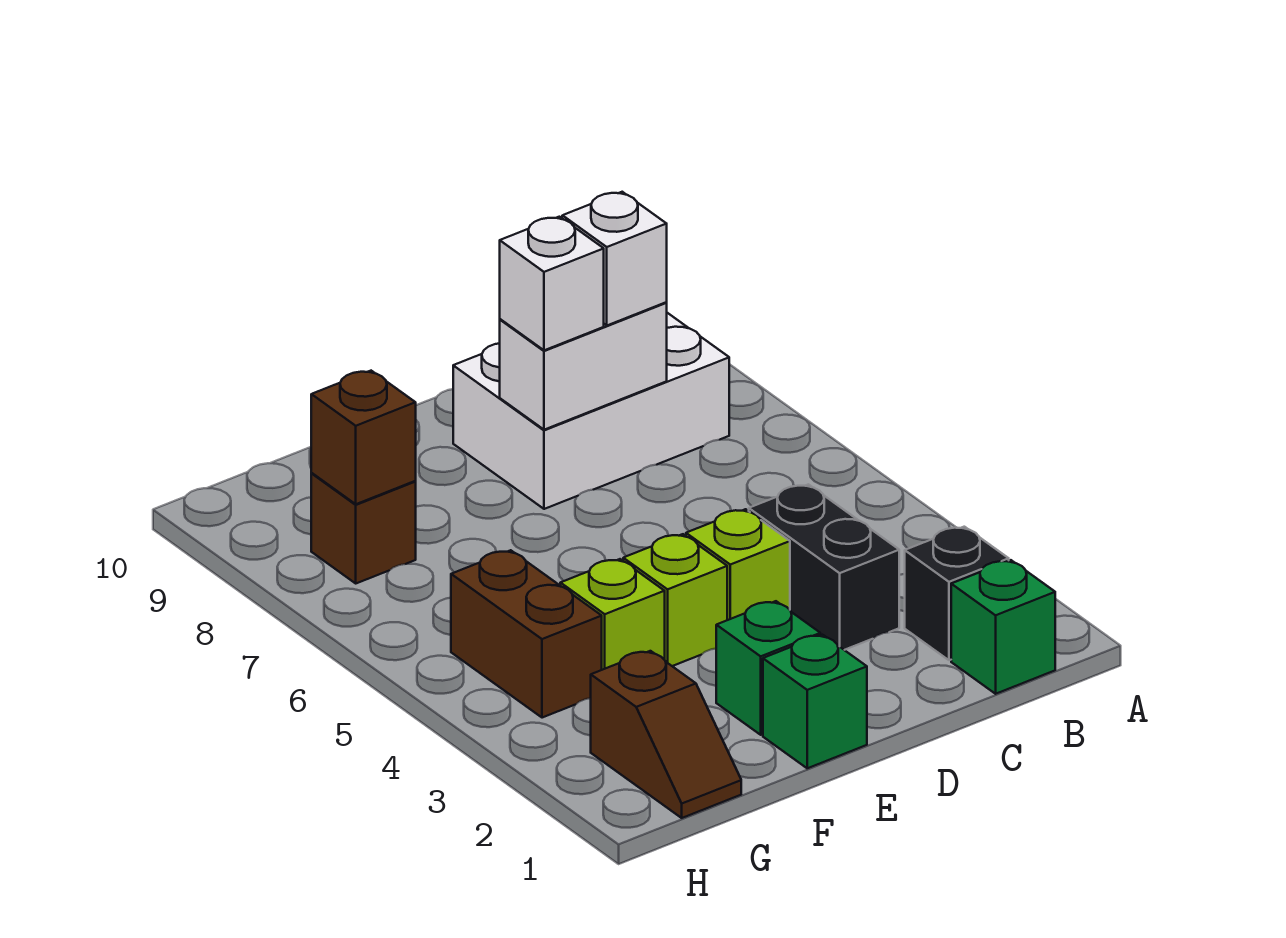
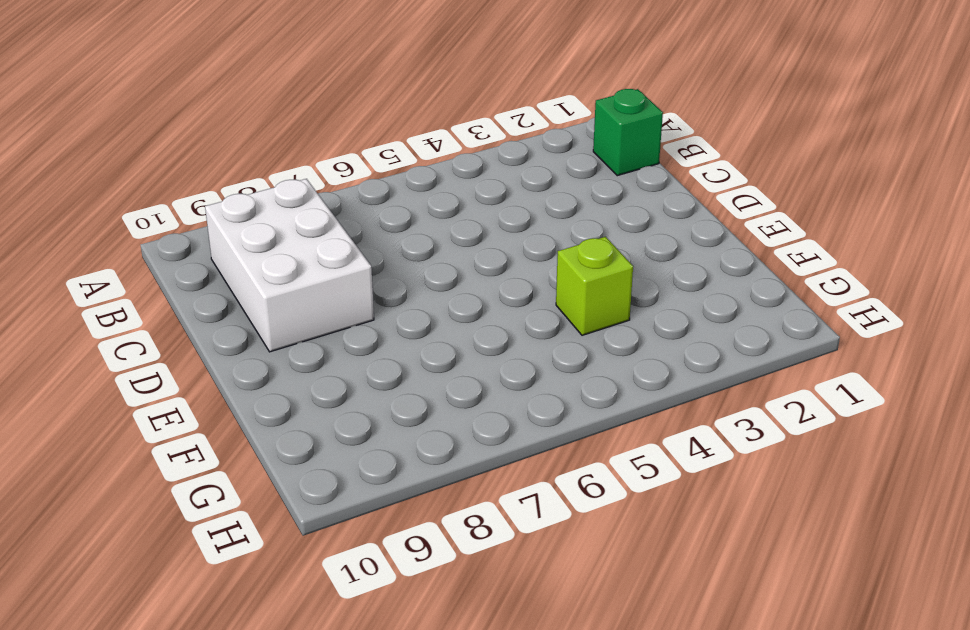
none -> black brick B2 level 1
none -> black brick C3:C4 level 1
none -> lime brick D4 level 1

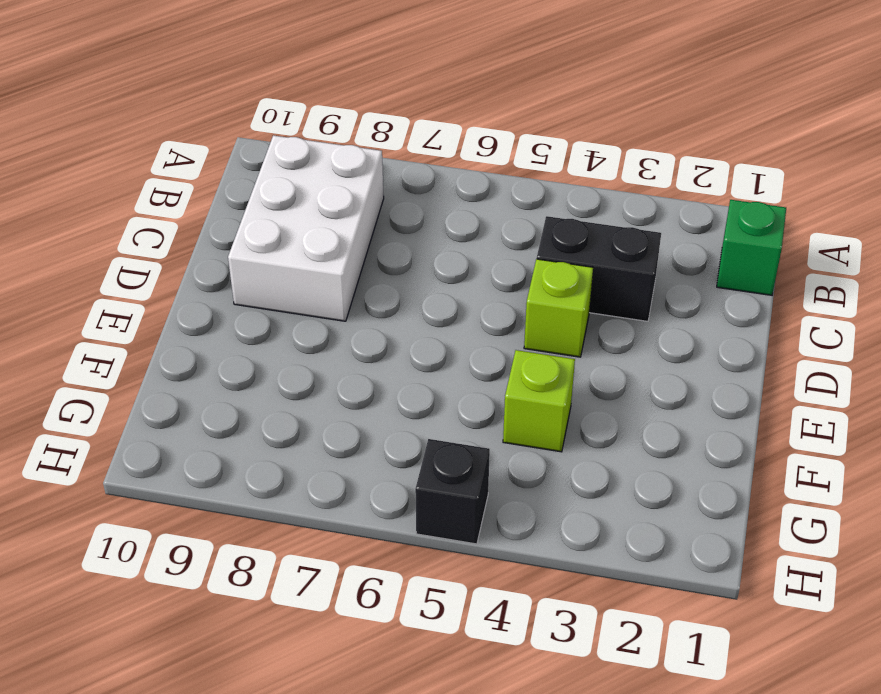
black brick H5 level 1 -> black brick B2 level 1
none -> green brick E1 level 1
none -> green brick E2 level 1
none -> lime brick E4 level 1

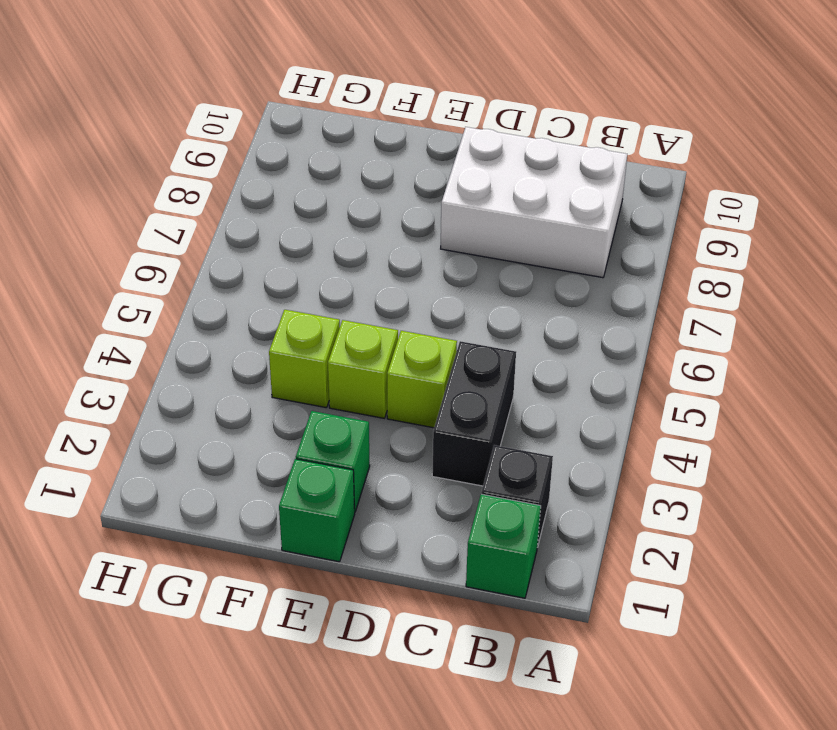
none -> brown slope G1:G2 level 1 top 2
none -> brown brick G4:G5 level 1
none -> brown brick G8 level 1

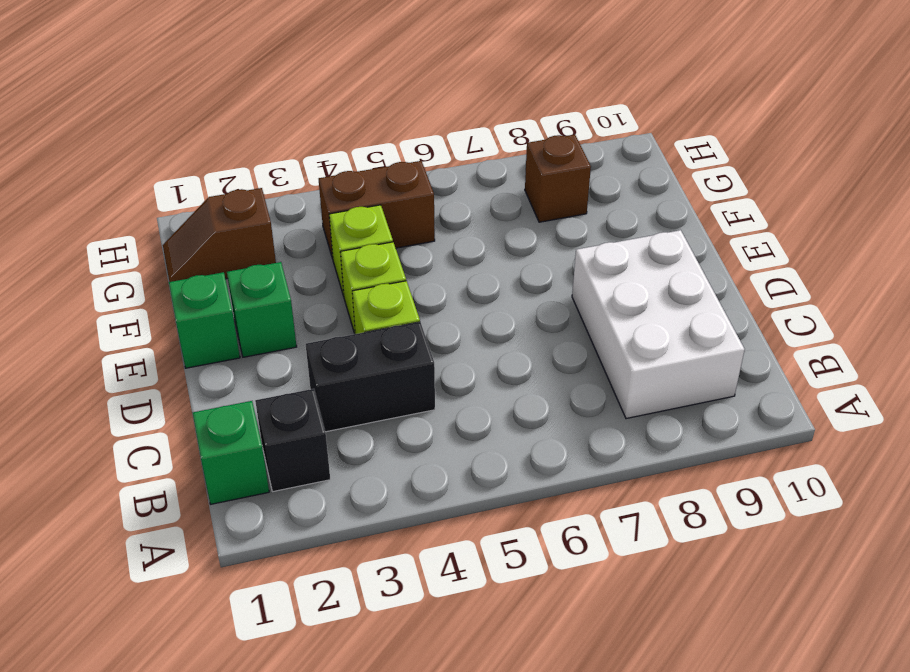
none -> white brick C8:D8 level 2
none -> brown brick G8 level 2
none -> white brick C8 level 3

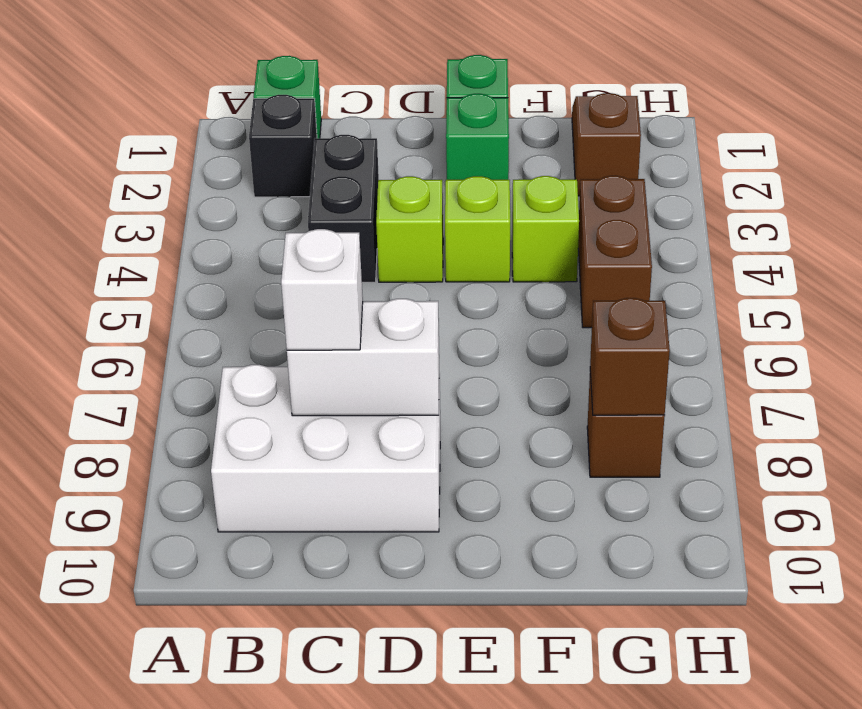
none -> white brick D8 level 3

